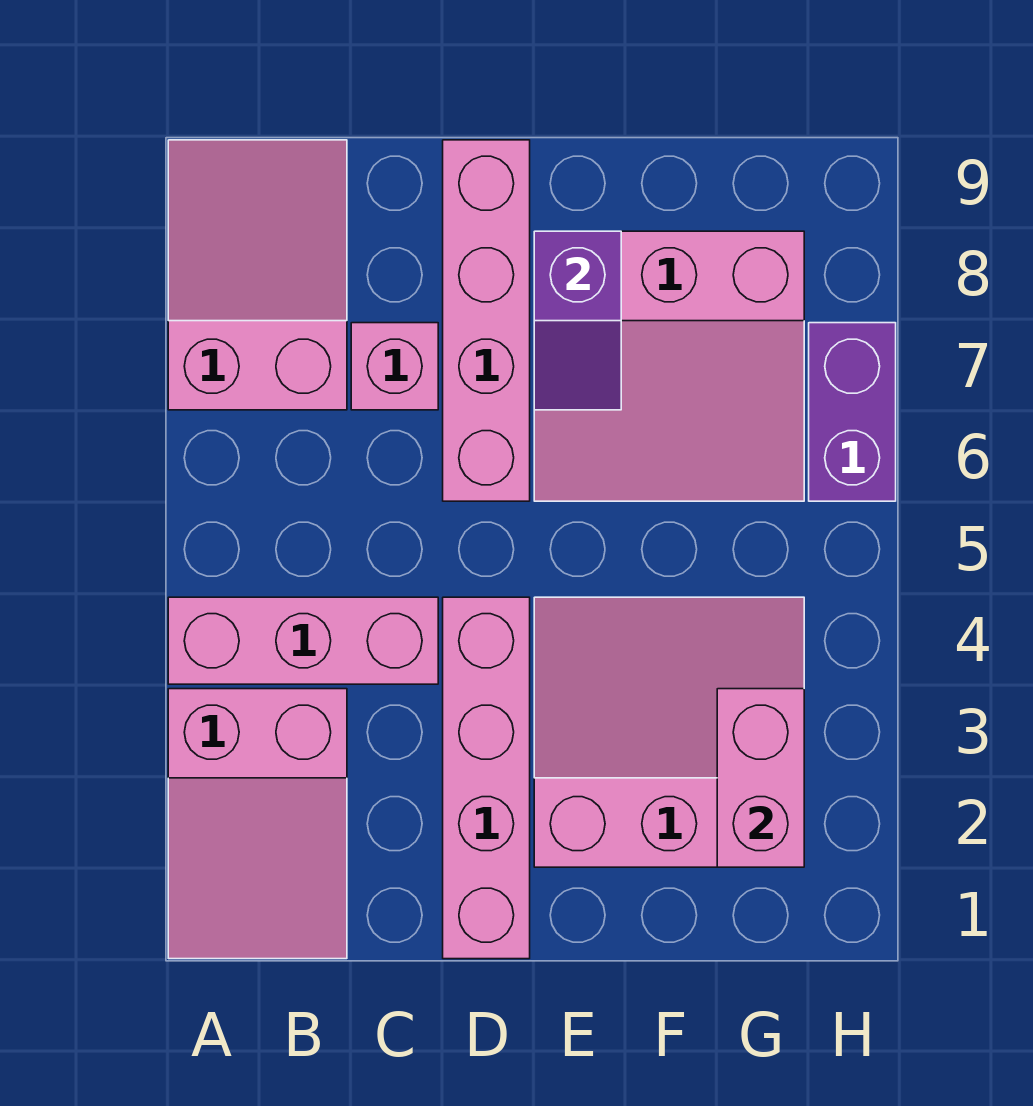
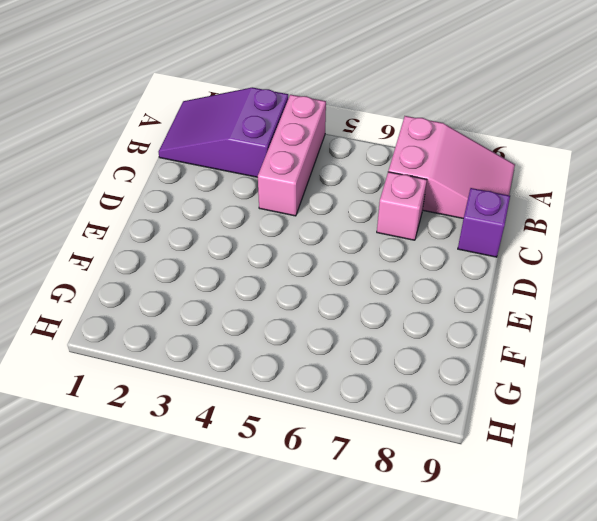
purple slope A1:B3 level 1 top 3 -> pink slope A1:B3 level 1 top 3
purple brick C9 level 1 -> none
none -> pink brick D1:D4 level 1
none -> pink brick D6:D9 level 1

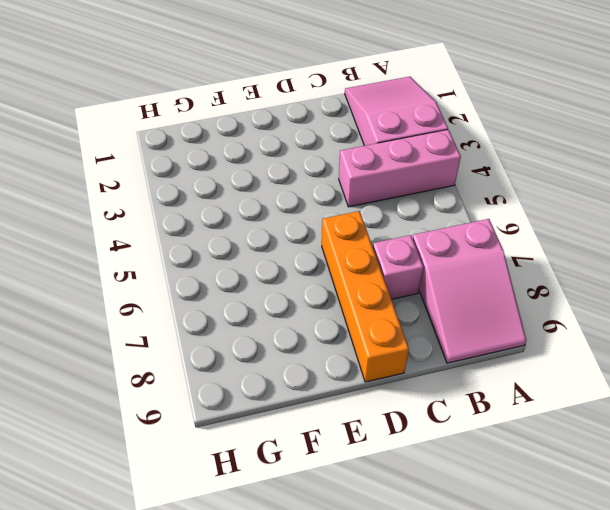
orange brick D6:D9 level 1 -> pink brick D6:D9 level 1
none -> pink brick D1:D4 level 1
none -> pink slope E2:G4 level 1 top 2

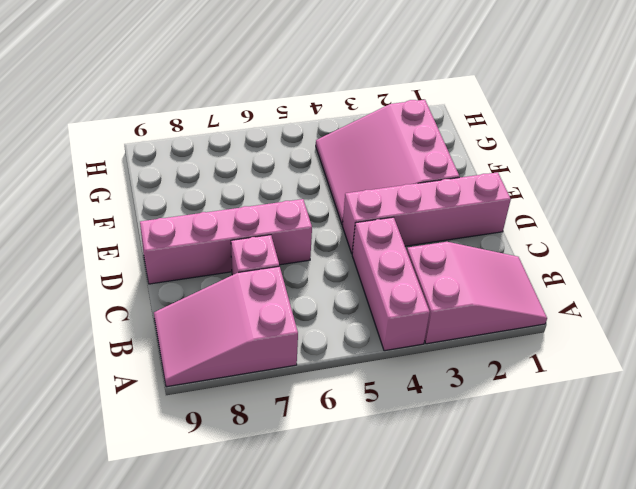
none -> pink slope E6:G8 level 1 top 8
none -> purple brick H6:H7 level 1

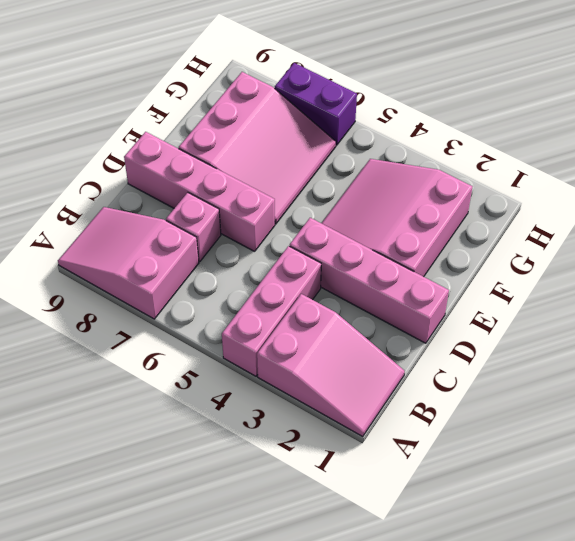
none -> purple slope E7:E8 level 2 top 8
none -> pink brick G2:G3 level 2

